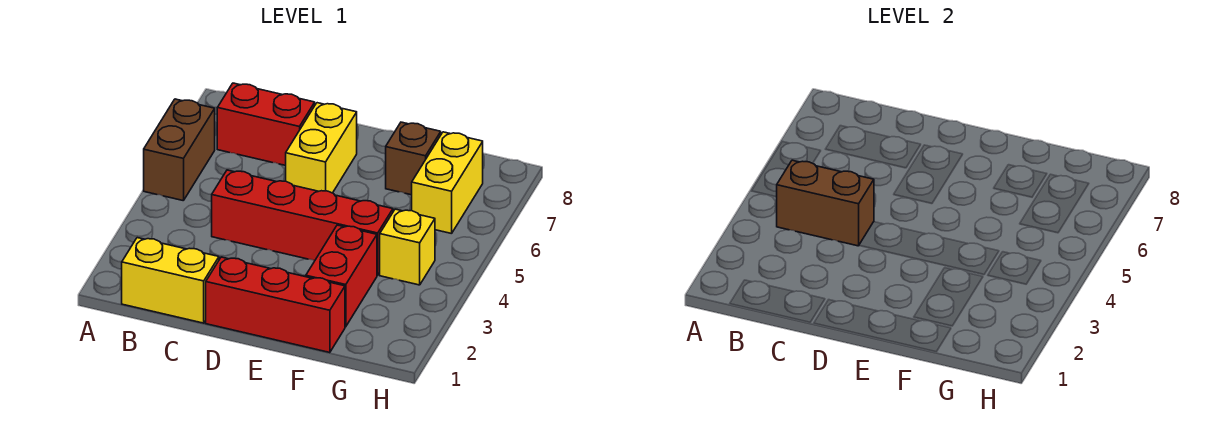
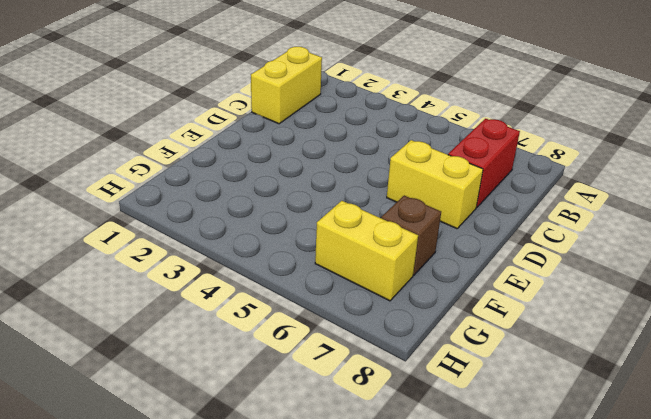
none -> brown brick A5:A6 level 1
none -> red brick C4:F4 level 1

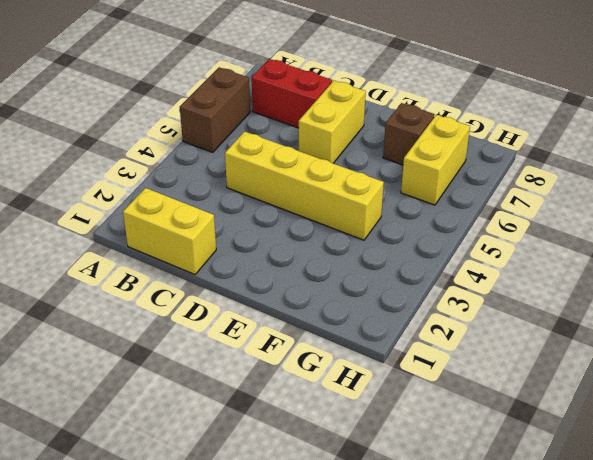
yellow brick C4:F4 level 1 -> red brick C4:F4 level 1
none -> red brick D1:F1 level 1
none -> red brick F2:F3 level 1

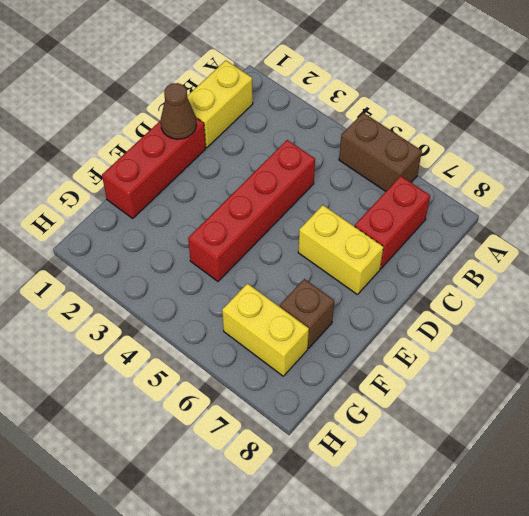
brown cone D1 level 2 -> none
none -> red brick F2:F3 level 1
none -> yellow brick G4 level 1

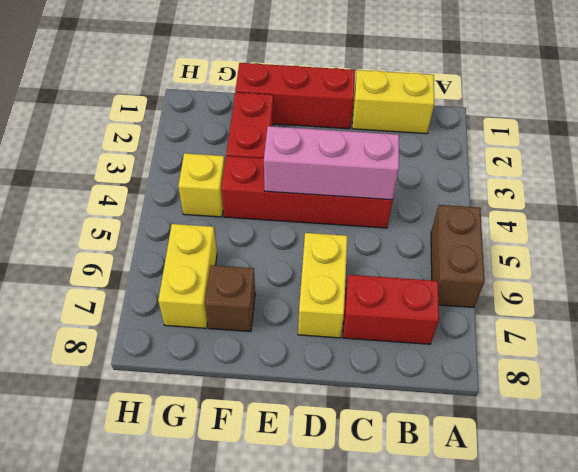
pink brick C4:E4 level 2 -> brown brick B4:C4 level 2

